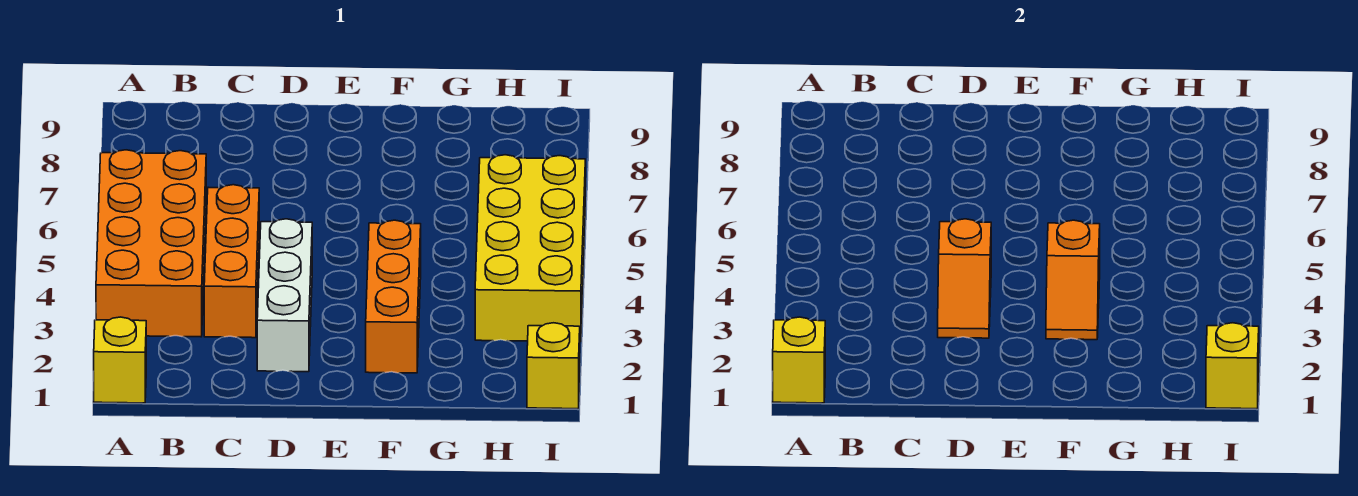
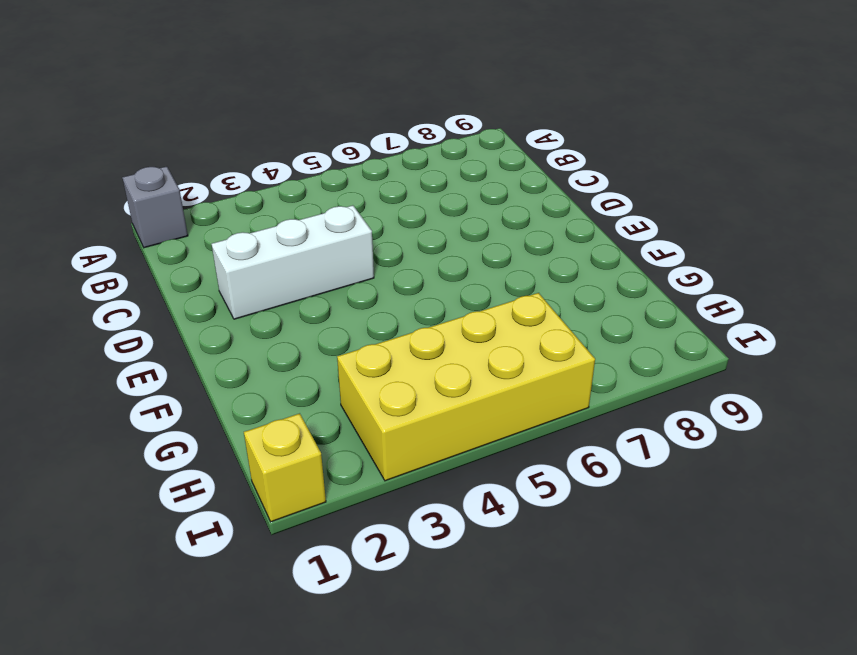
grey brick A1 level 1 -> yellow brick A1 level 1
none -> orange brick A3:B6 level 1
none -> orange brick C3:C5 level 1

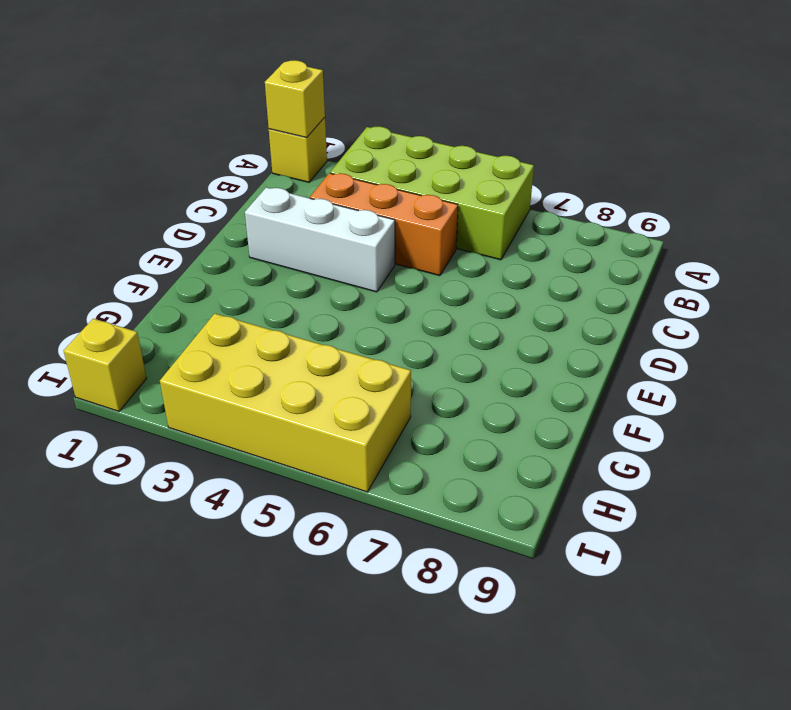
lime brick A3:B6 level 1 -> orange brick A3:B6 level 1
none -> orange brick F2:F4 level 1
none -> orange slope D3:D4 level 2 top 4

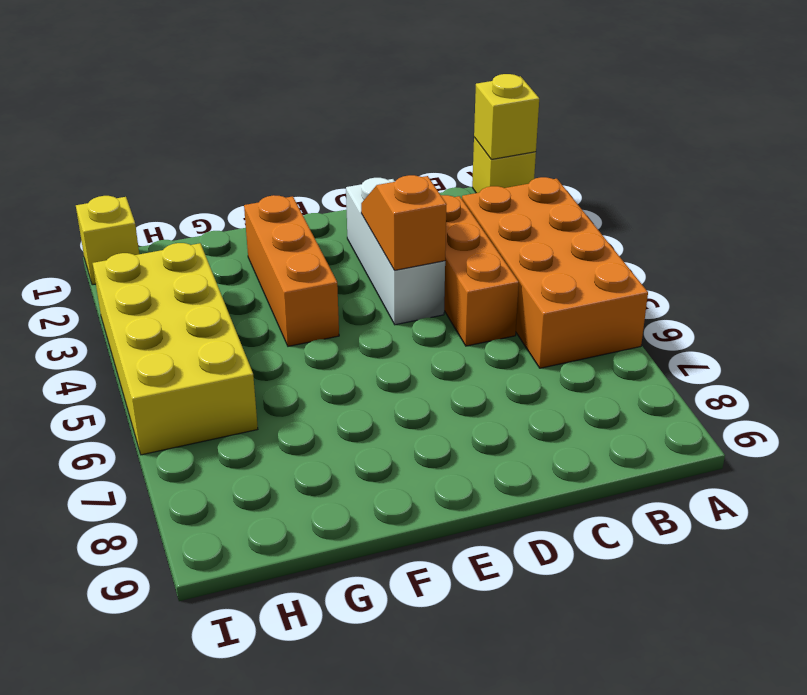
none -> orange slope F3:F4 level 2 top 4
none -> yellow brick I1 level 2

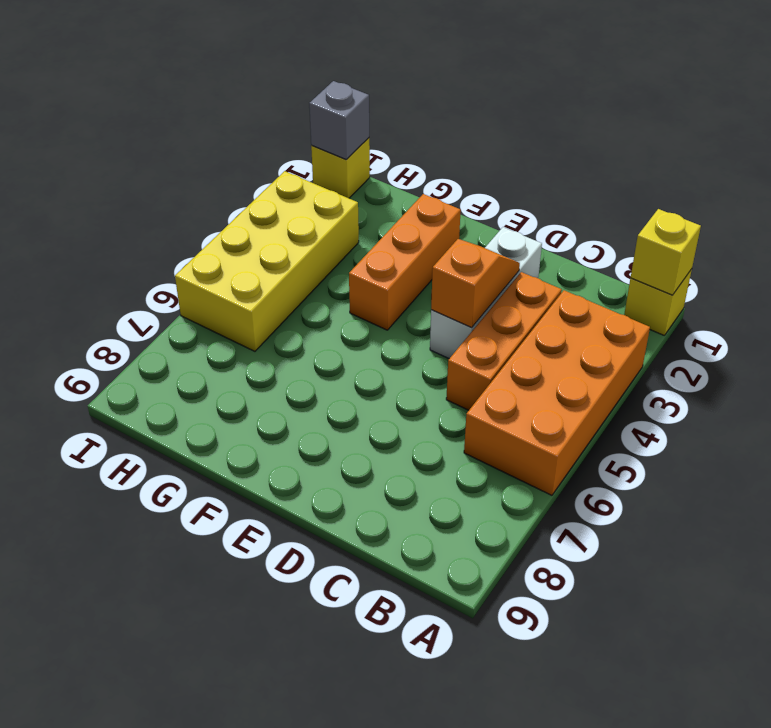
grey brick I1 level 2 -> yellow brick I1 level 2
none -> orange slope F3:F4 level 2 top 4

